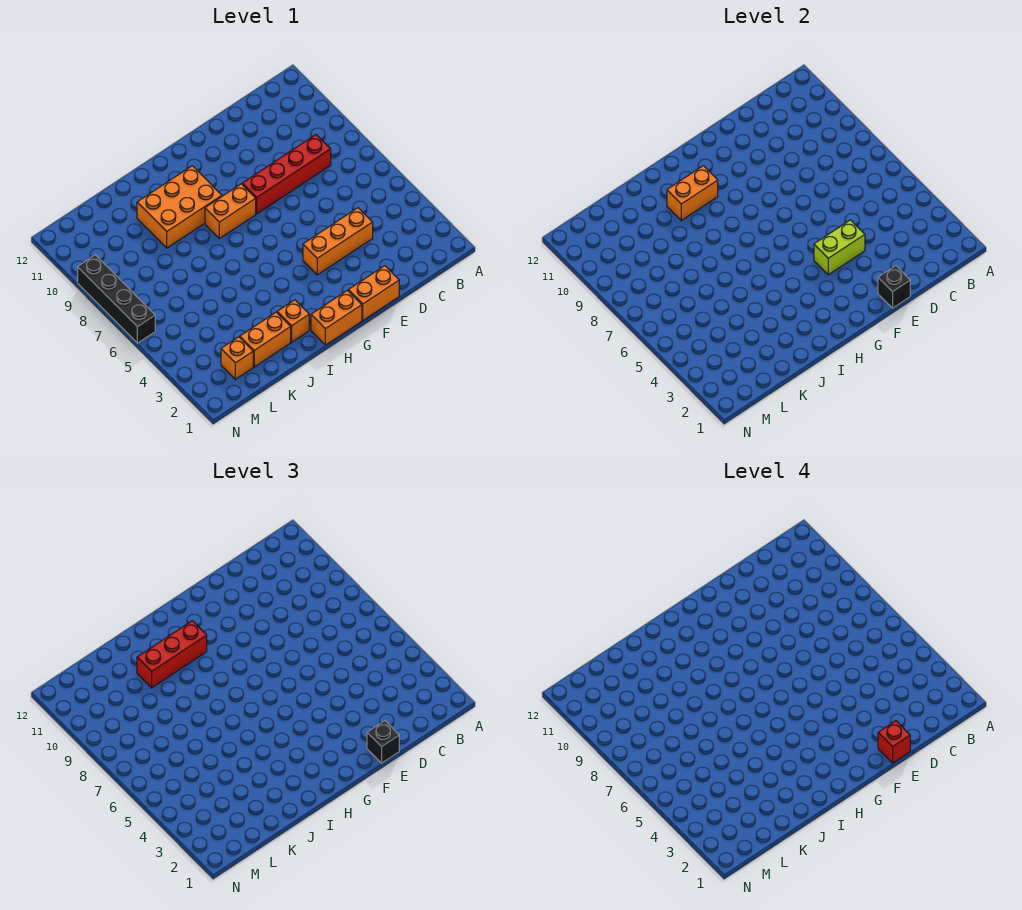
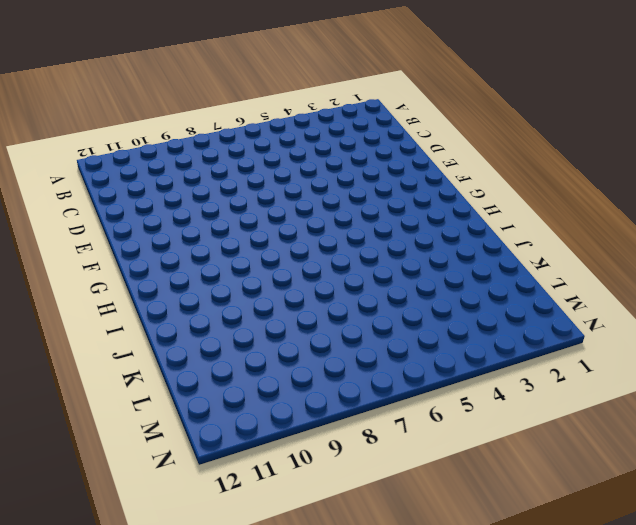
none -> red brick C8:F8 level 1
none -> orange brick D4:F4 level 1
none -> orange brick E1:F1 level 1

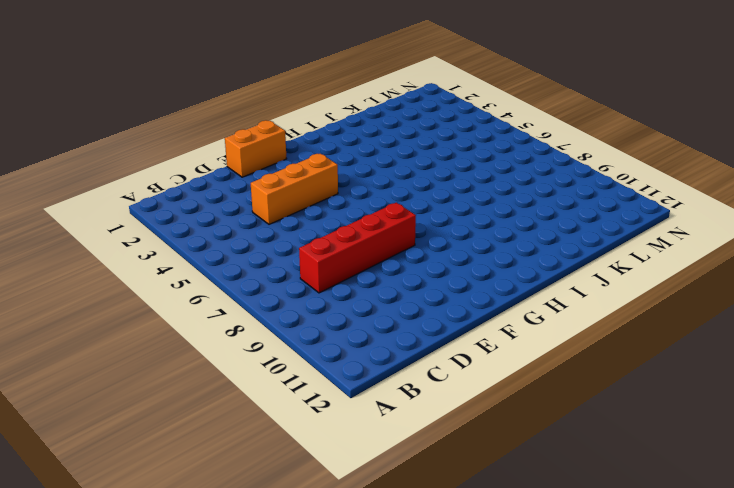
none -> orange brick G1:H1 level 1
none -> orange brick G8:H8 level 1
none -> orange brick H9:J10 level 1

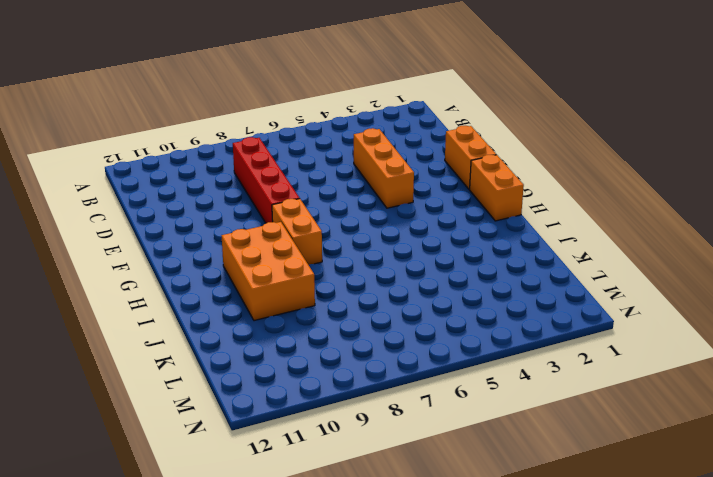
none -> orange brick I2 level 1
none -> orange brick J2:K2 level 1
none -> orange brick L2 level 1

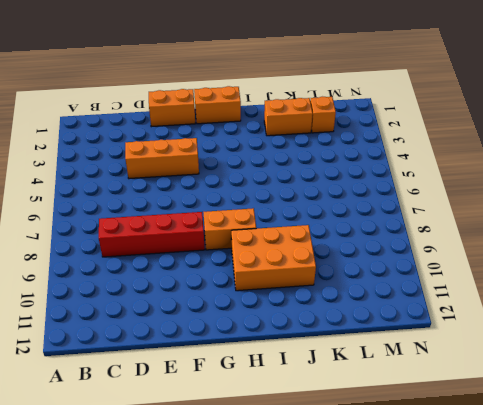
none -> orange brick I2 level 1
none -> black brick N6:N9 level 1
none -> black brick E1 level 2

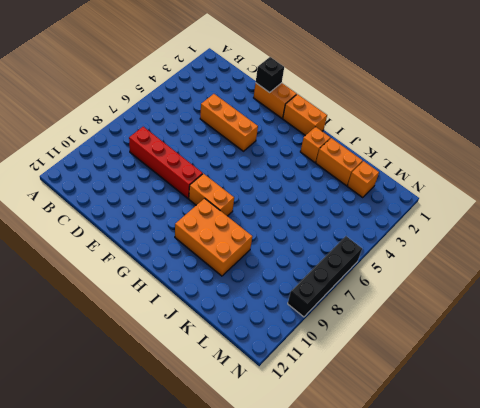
none -> lime brick E4:F4 level 2
none -> orange brick H10:I10 level 2
none -> black brick E1 level 3

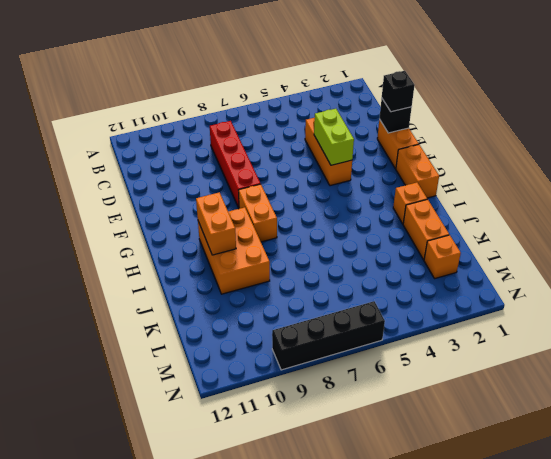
none -> red brick H10:J10 level 3
none -> red brick E1 level 4

